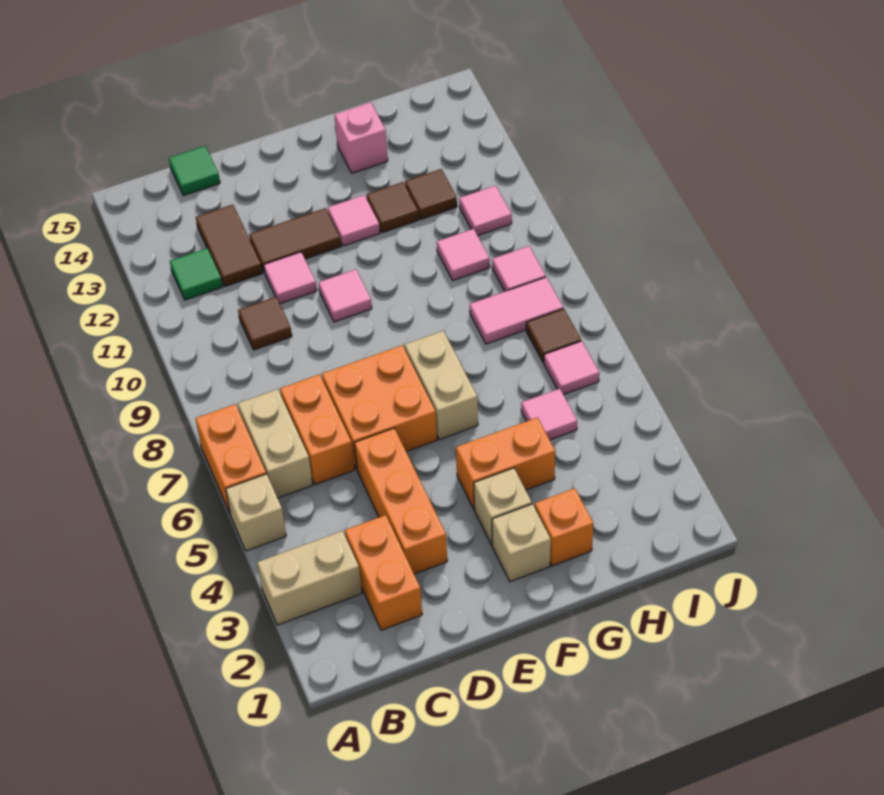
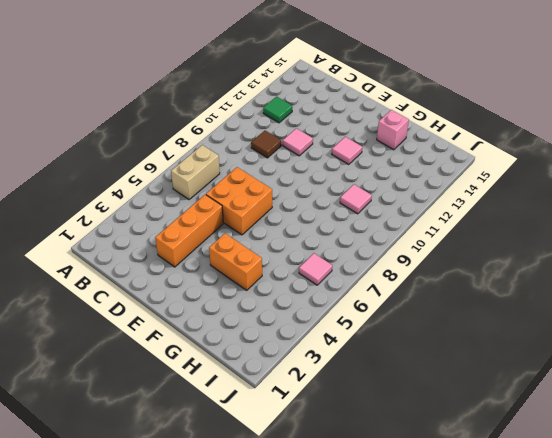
none -> tan brick A3:B3 level 1
none -> tan brick A5 level 1
none -> orange brick A6:A7 level 1
none -> orange brick C2:C3 level 1

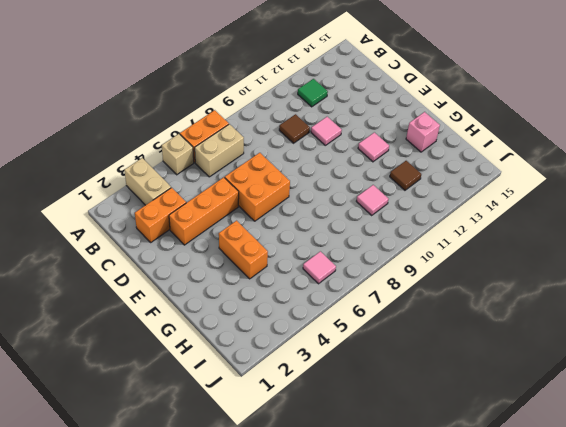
none -> orange brick C6:C7 level 1
none -> brown tile C12:C13 level 1
none -> green tile C15 level 1
none -> brown tile D12:E12 level 1

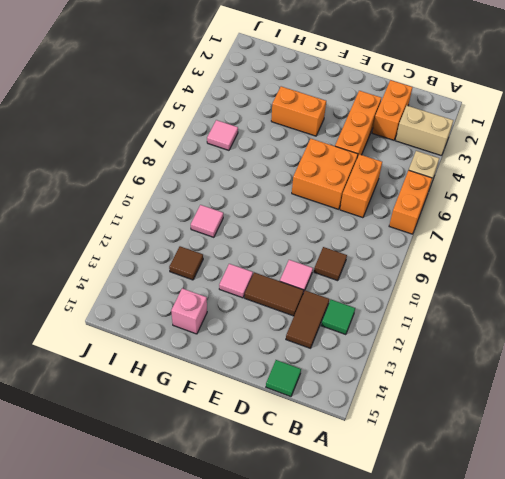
none -> tan brick B6:B7 level 1
none -> pink tile E10 level 1
none -> tan brick F2 level 1
none -> tan brick F3 level 1

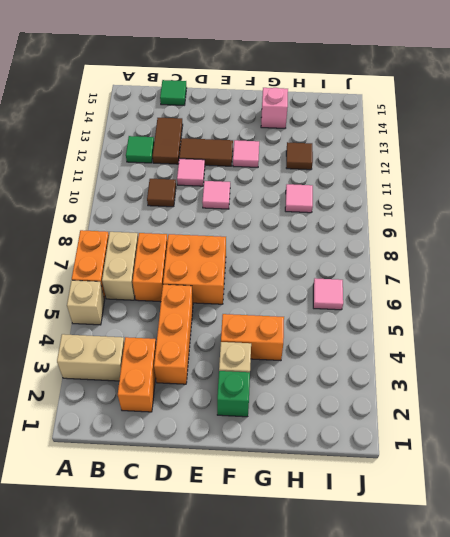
green brick F2 level 1 -> tan brick F2 level 1
none -> tan brick F6:F7 level 1
none -> orange brick G2 level 1
none -> brown tile G12 level 1
none -> pink tile H5 level 1

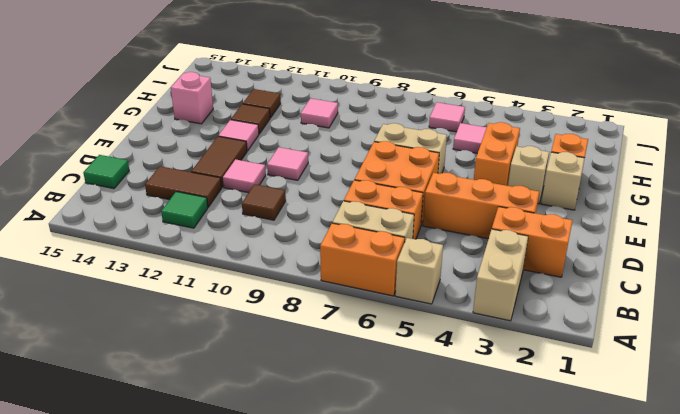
none -> pink tile H8:I8 level 1
none -> brown tile I7 level 1
none -> pink tile I9 level 1
none -> pink tile I11 level 1

